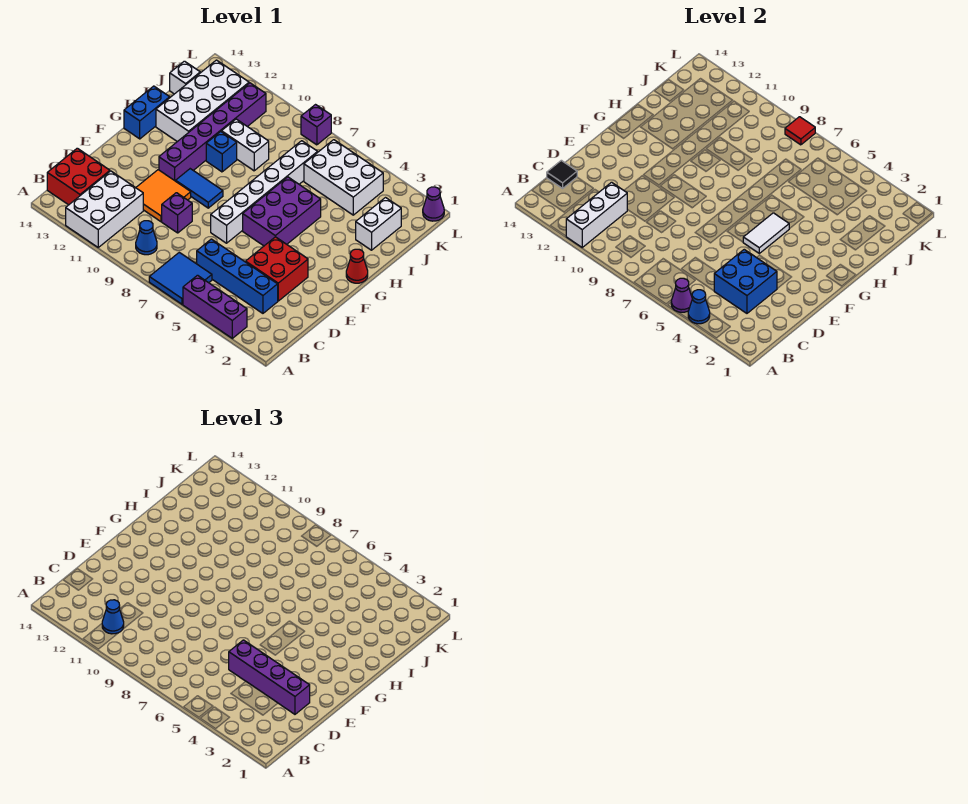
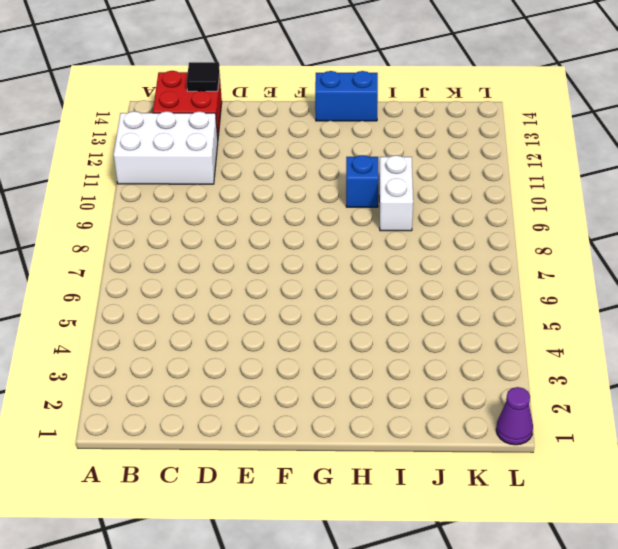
none -> purple brick A3:A5 level 1
none -> blue tile A6:B7 level 1
none -> blue cone B9 level 1
none -> blue brick C3:C6 level 1

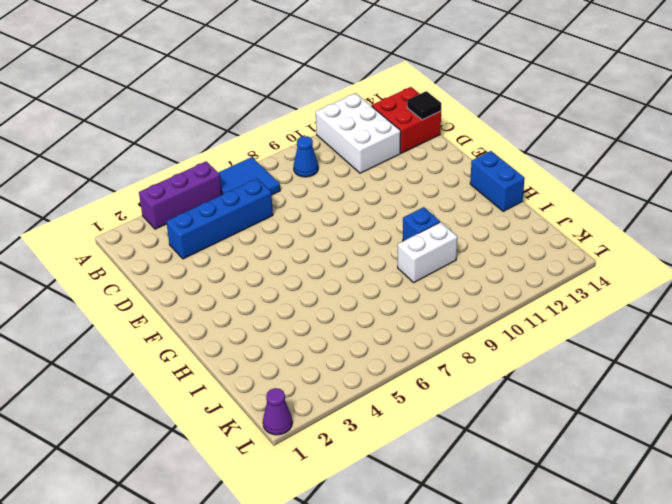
none -> red brick D3:E4 level 1
none -> purple brick D9 level 1
none -> orange tile D10:E11 level 1
none -> white brick E7:J7 level 1

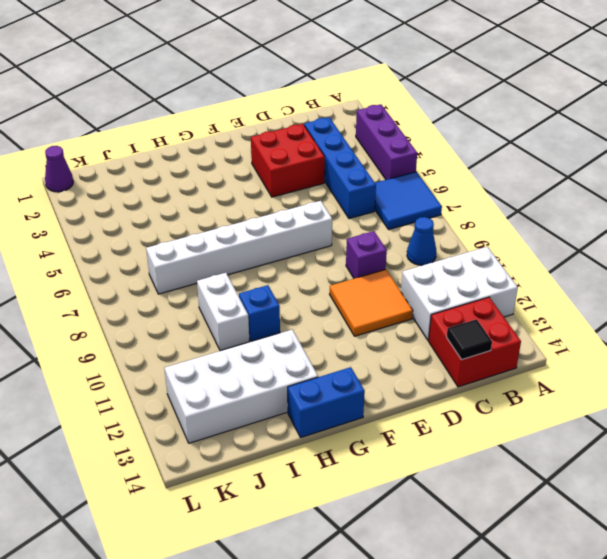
none -> purple brick F5:H6 level 1
none -> blue tile F9:F10 level 1
none -> purple brick F11:K11 level 1
none -> red cone G1 level 1

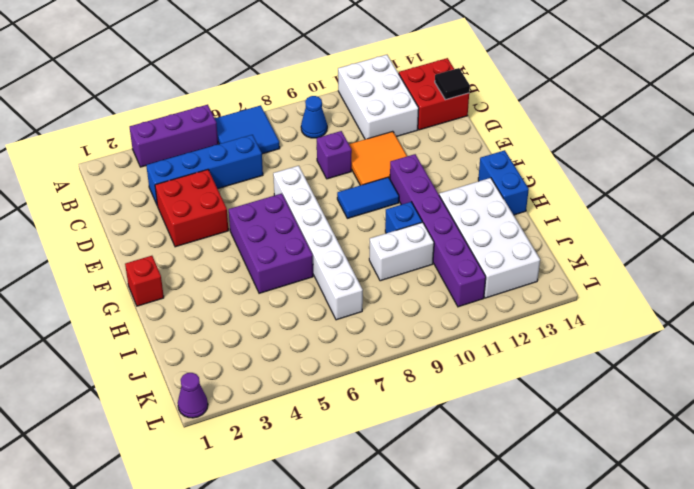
red brick G1 level 1 -> red cone G1 level 1
none -> white brick I2:J2 level 1
none -> white brick J4:K6 level 1
none -> white brick J14 level 1
none -> purple brick L8 level 1

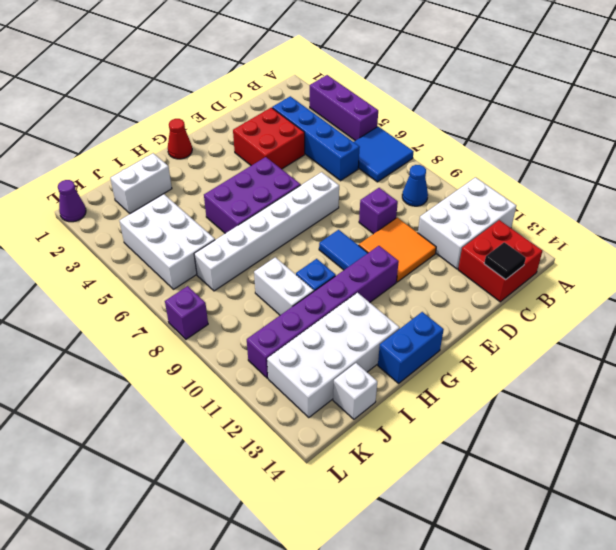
none -> blue cone A4 level 2
none -> purple cone A5 level 2
none -> white brick A11:C11 level 2
none -> blue brick C3:D4 level 2

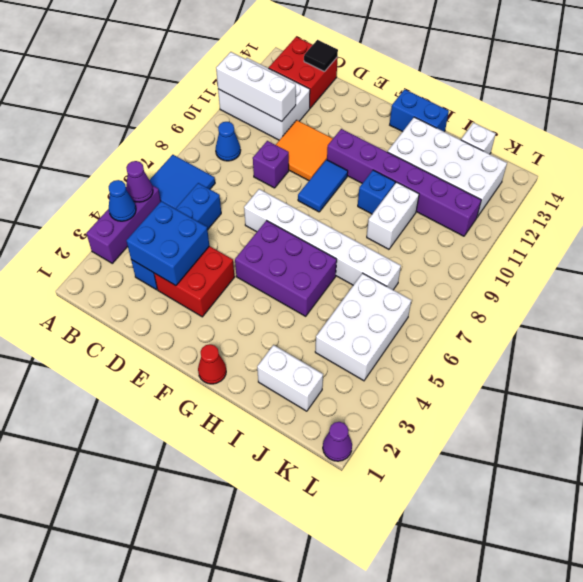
none -> purple brick L8 level 1
none -> white tile F5:G5 level 2
none -> red tile L8 level 2
none -> blue cone B11 level 3

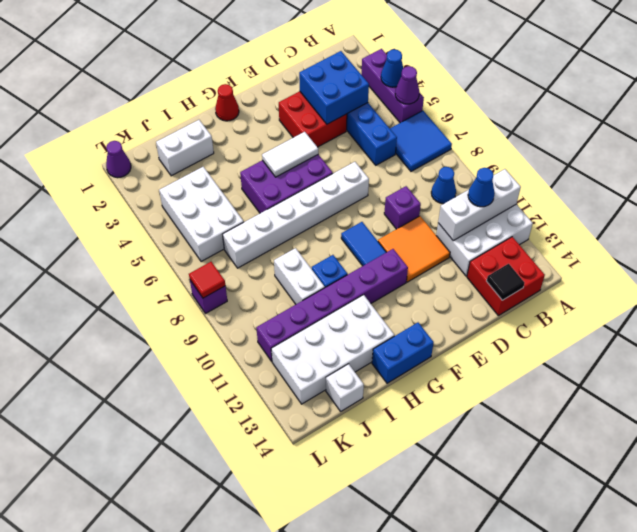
none -> purple brick D2:D5 level 3

